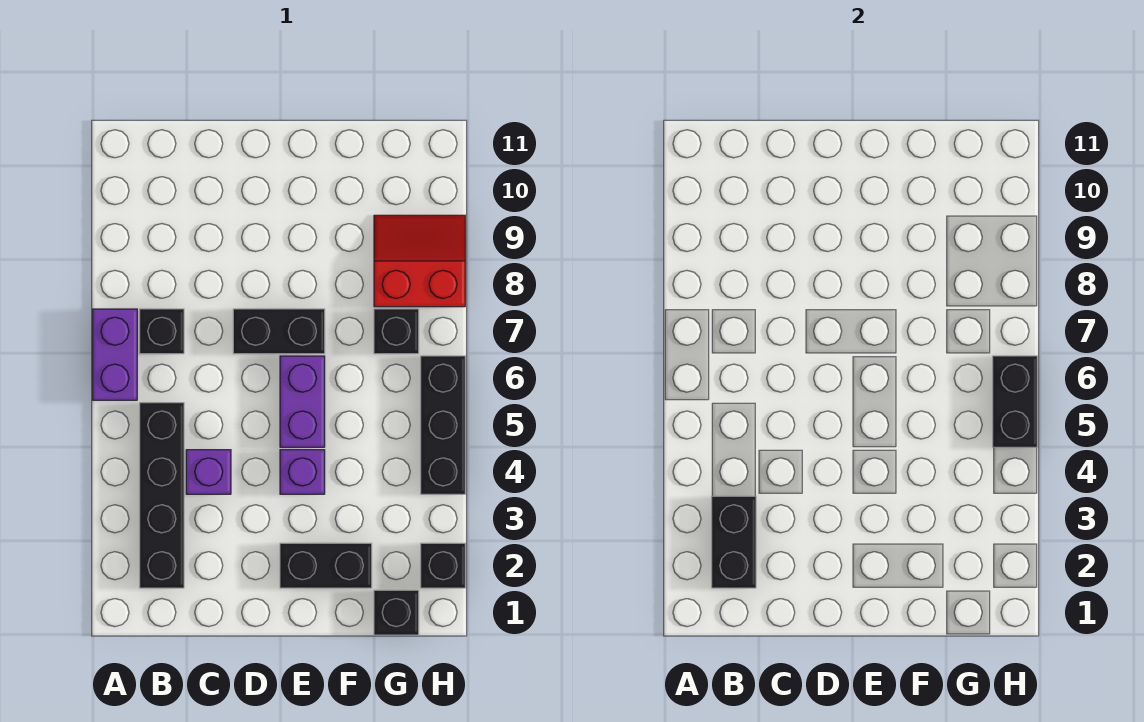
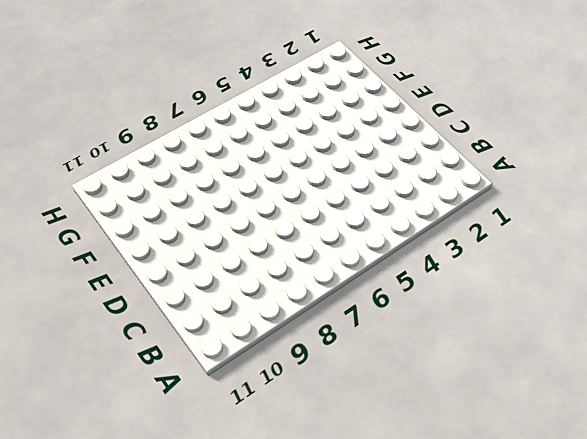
none -> purple brick A6:A7 level 1
none -> black brick B2:B5 level 1
none -> black brick B7 level 1

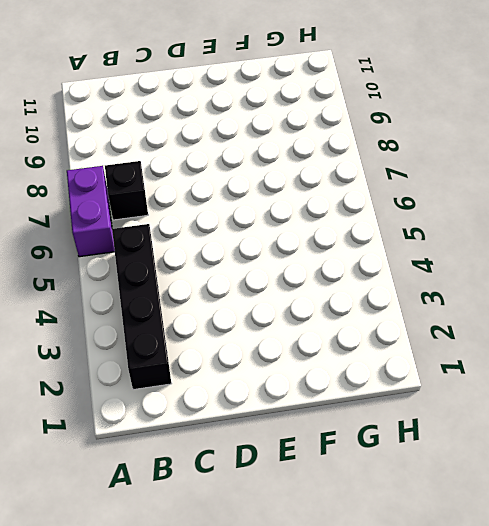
none -> purple brick C4 level 1
none -> black brick D7:E7 level 1
none -> black brick E2:F2 level 1

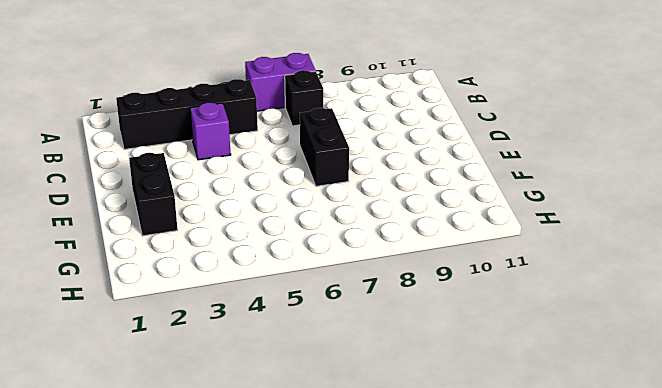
none -> purple brick E4 level 1
none -> purple brick E5:E6 level 1
none -> black brick G1 level 1

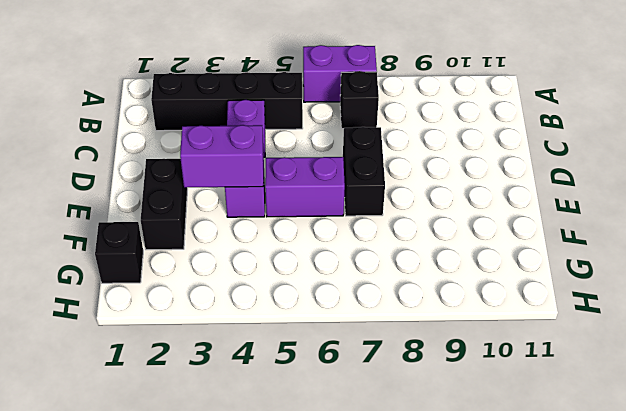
purple brick E3:E4 level 2 -> none
none -> black brick G7 level 1
none -> red slope G8:H9 level 1 top 8
none -> black brick H2 level 1

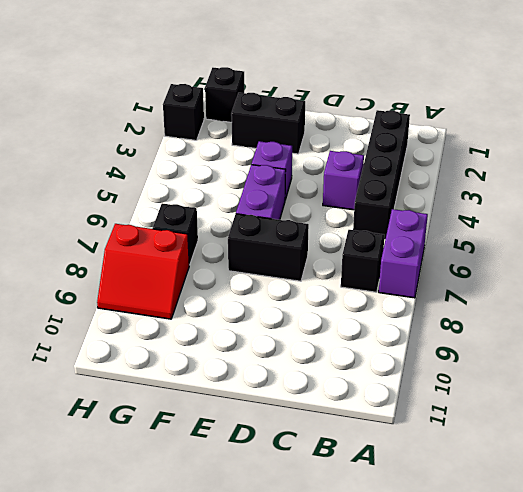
none -> black brick H4:H6 level 1
none -> black brick B2:B3 level 2
none -> black brick H5:H6 level 2

